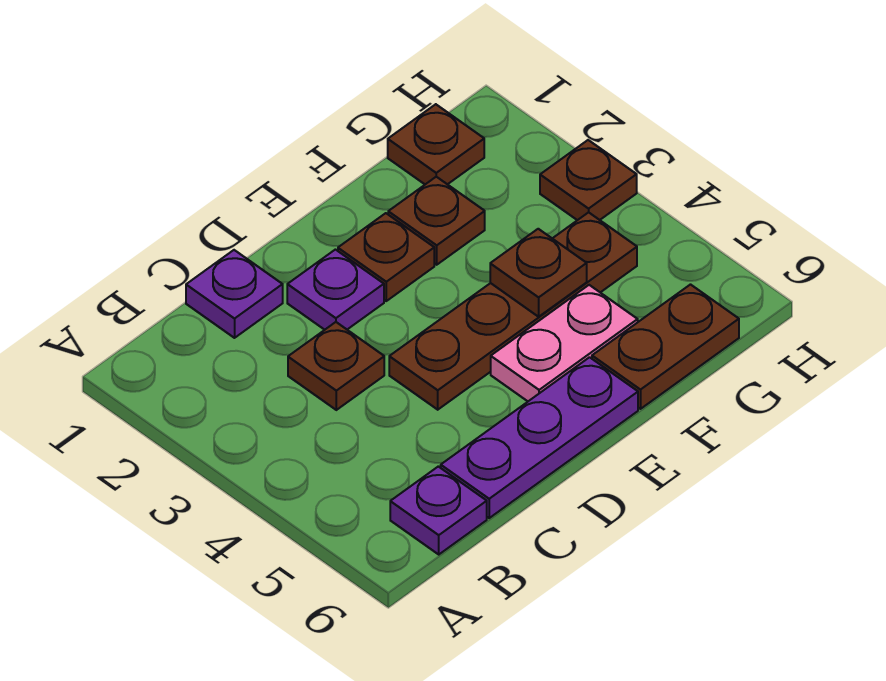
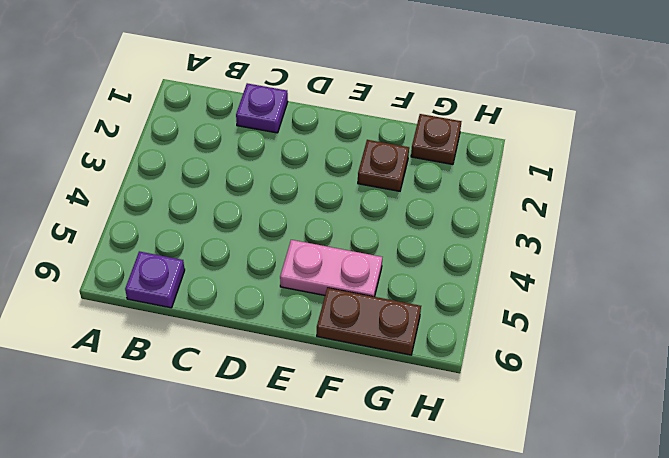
none -> brown plate C3 level 1
none -> purple plate C6:E6 level 1
none -> purple plate D2 level 1

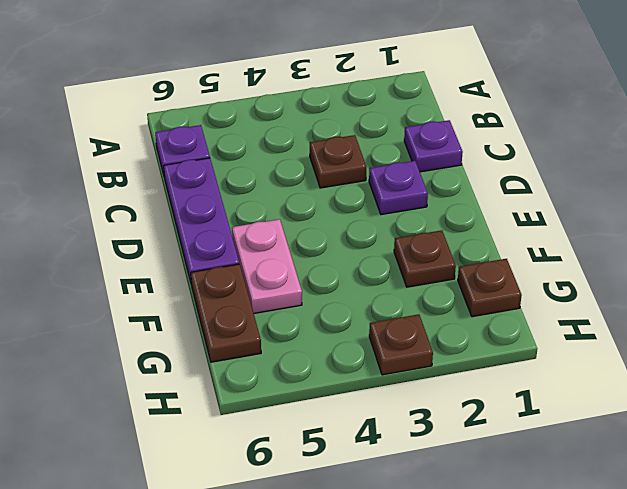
none -> brown plate D4:G4 level 1
none -> brown plate E2 level 1
none -> brown plate F4 level 2

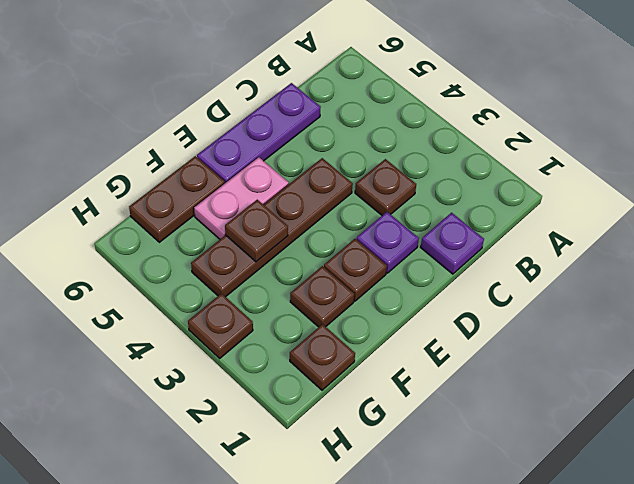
none -> purple plate B6 level 1

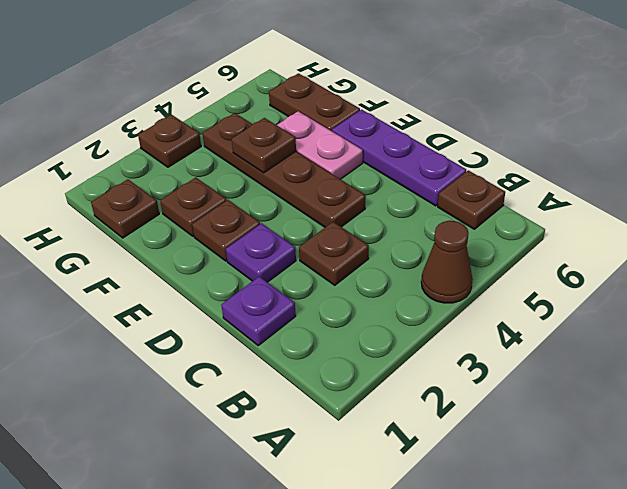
brown cone A4 level 1 -> none
brown plate B6 level 1 -> purple plate B6 level 1

